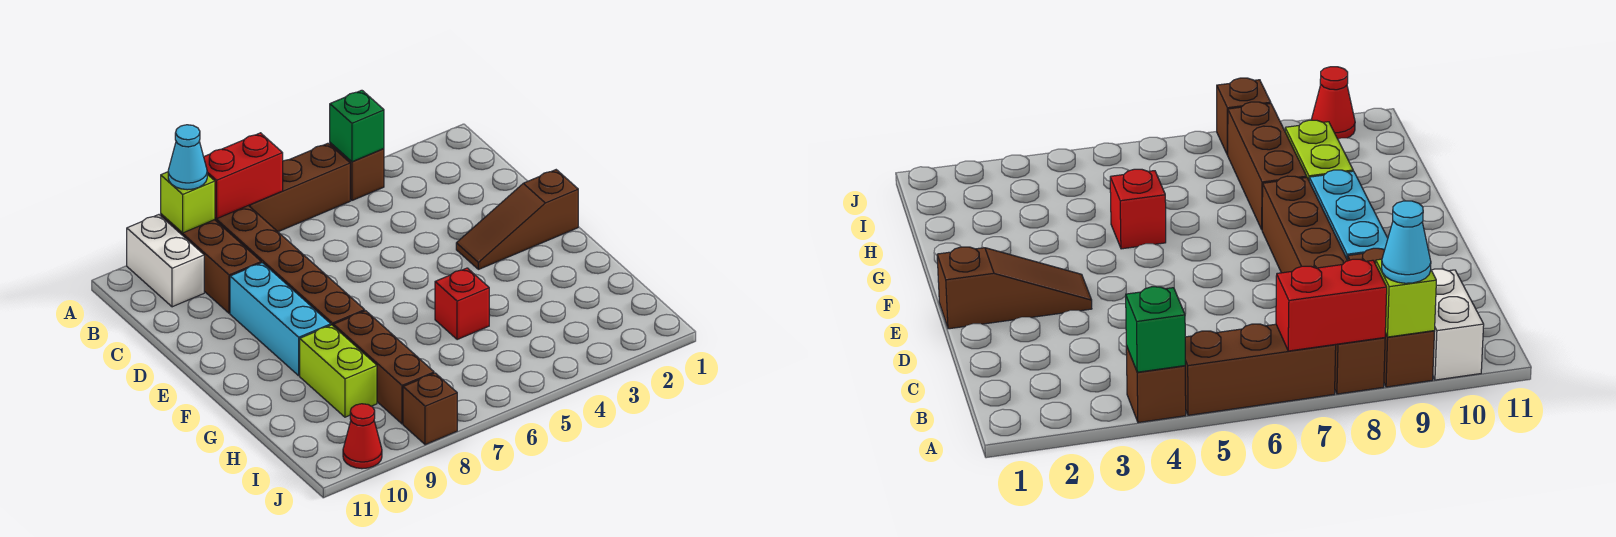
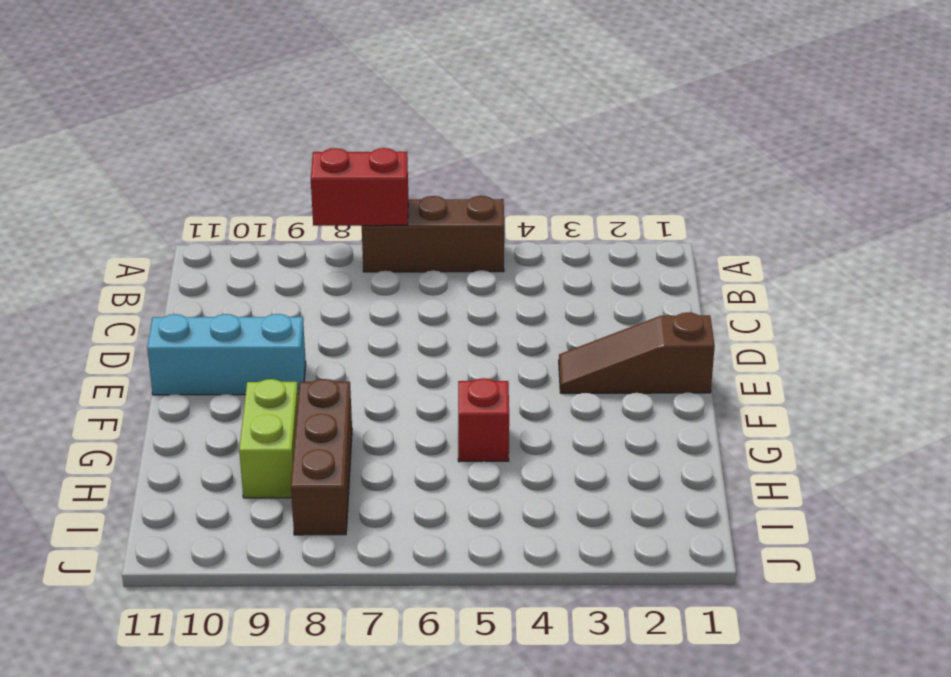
cyan brick E9:E11 level 1 -> cyan brick D9:F9 level 1
none -> brown brick A4 level 1
none -> brown brick A8:F8 level 1
none -> brown brick A9:C9 level 1

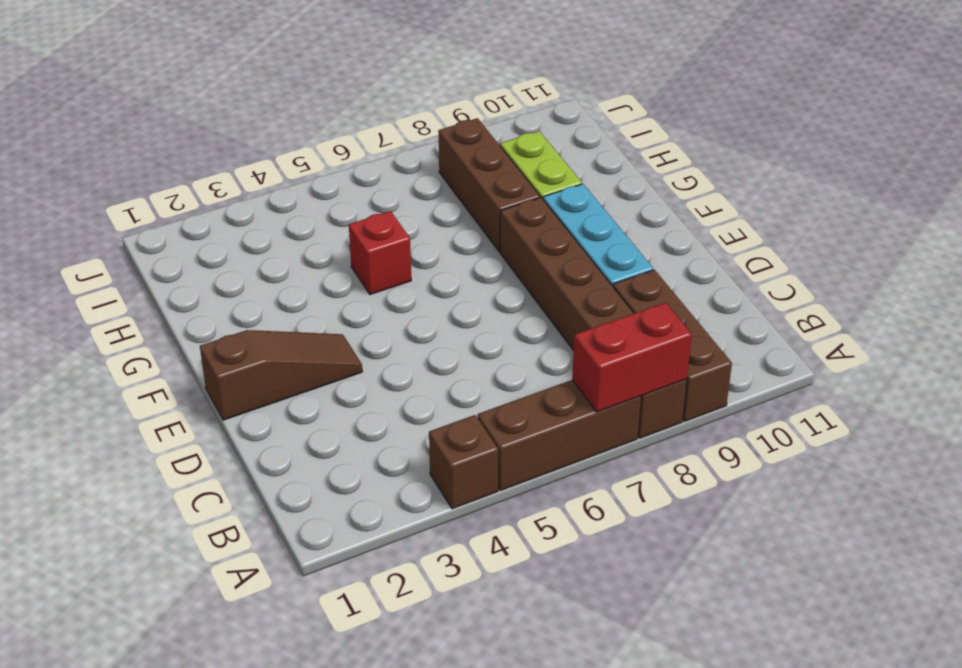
none -> white brick A10:B10 level 1
none -> brown brick J8 level 1
none -> red cone J10 level 1

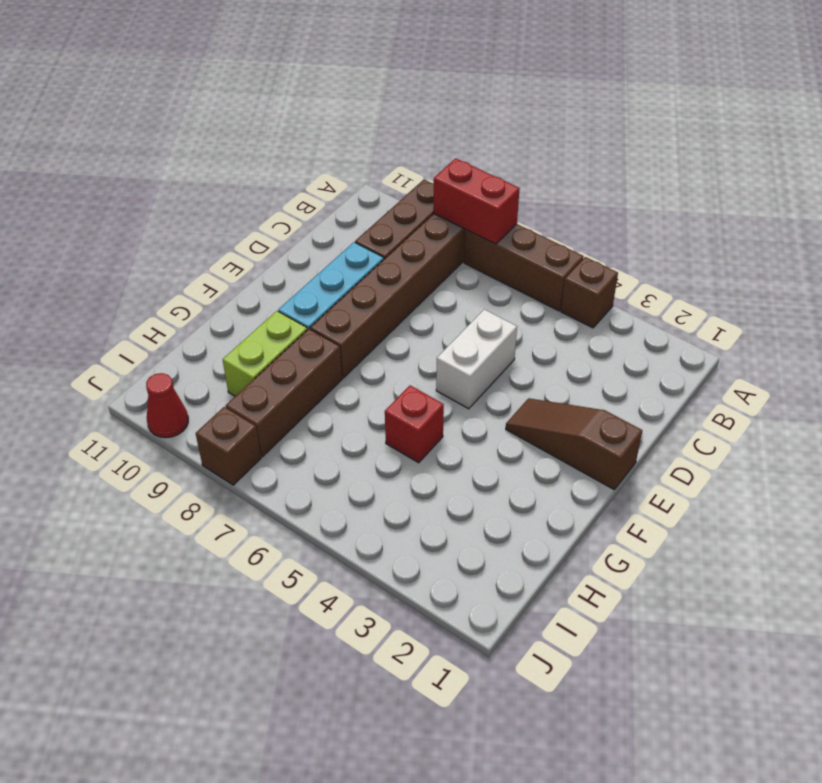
white brick D5:E5 level 1 -> white brick A10:B10 level 1
none -> green brick A4 level 2
none -> lime brick A9 level 2
none -> cyan cone A9 level 3

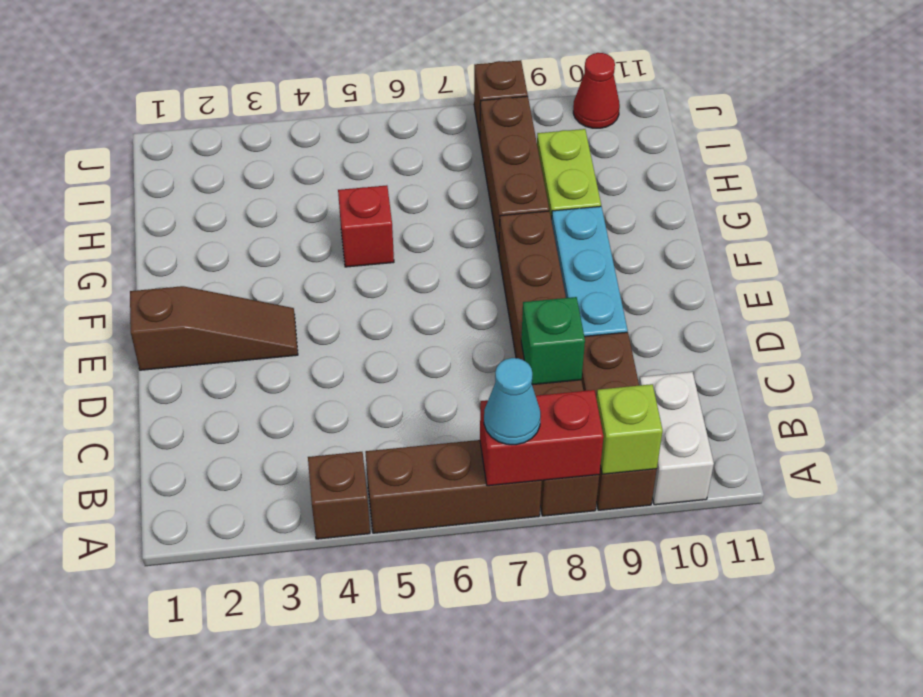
cyan cone A7 level 3 -> cyan cone A9 level 3
green brick C8 level 2 -> green brick A4 level 2

